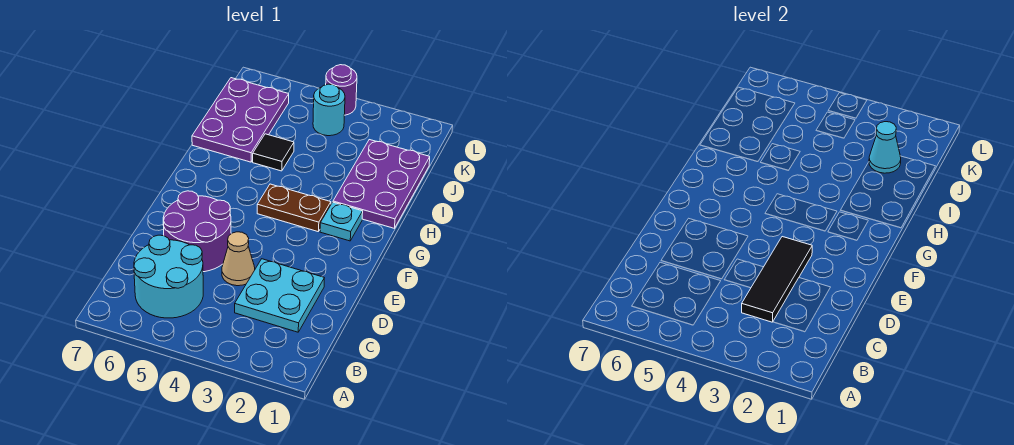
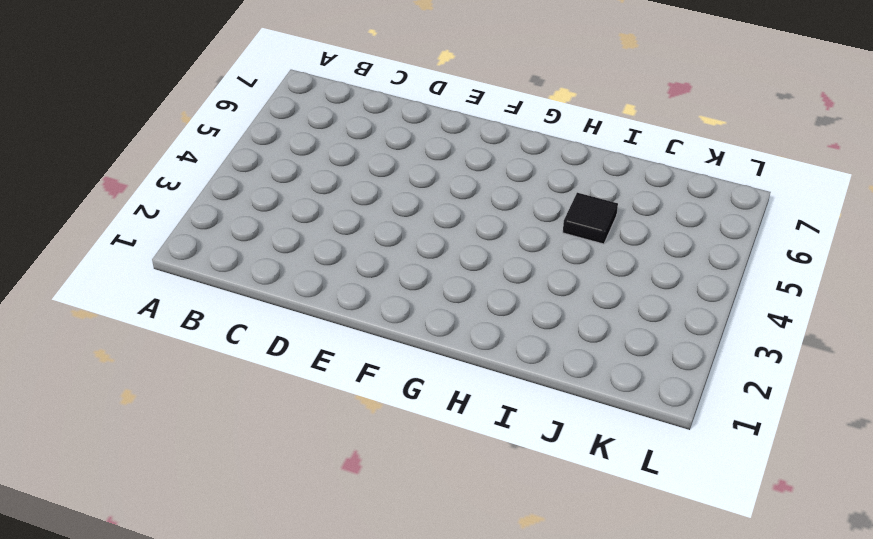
none -> cyan round brick B5:C6 level 1
none -> cyan plate C2:D3 level 1
none -> tan cone D4 level 1

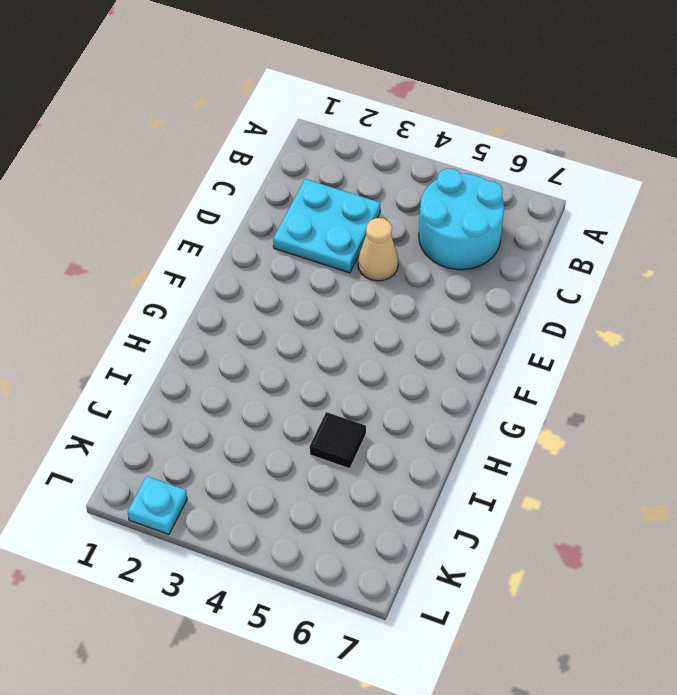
cyan plate L2 level 1 -> cyan plate G2 level 1
none -> purple round brick D5:E6 level 1
none -> brown plate G3:G4 level 1
none -> purple plate H1:J2 level 1

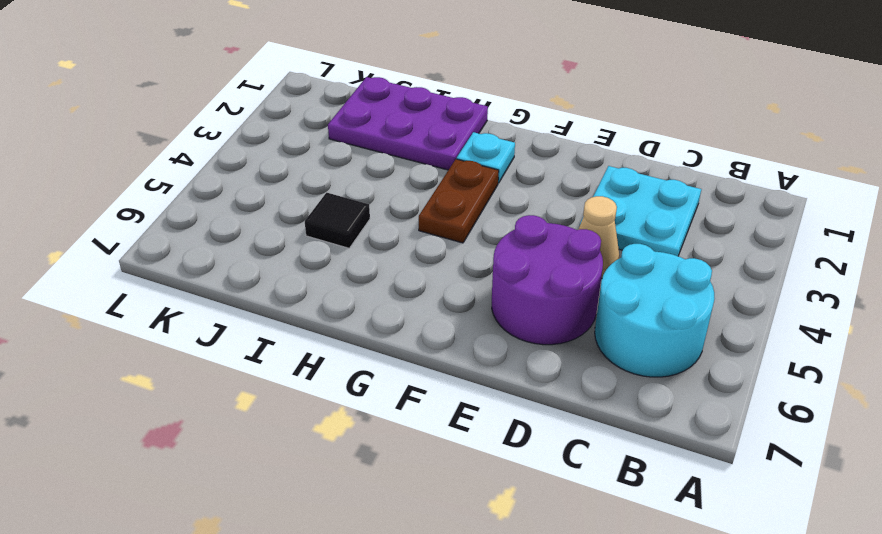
none -> purple plate I6:K7 level 1
none -> cyan round brick K4 level 1
none -> purple round brick L4 level 1

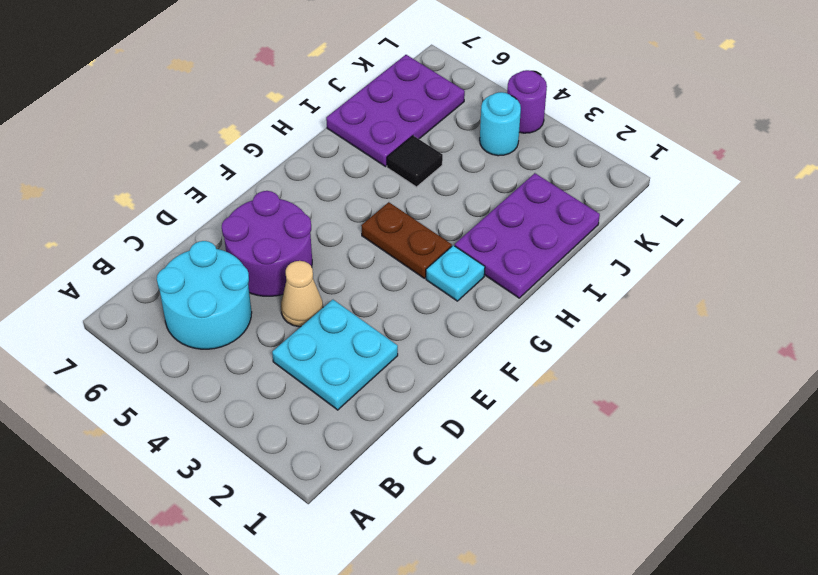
none -> black tile C3:E3 level 2
none -> cyan cone J2 level 2

